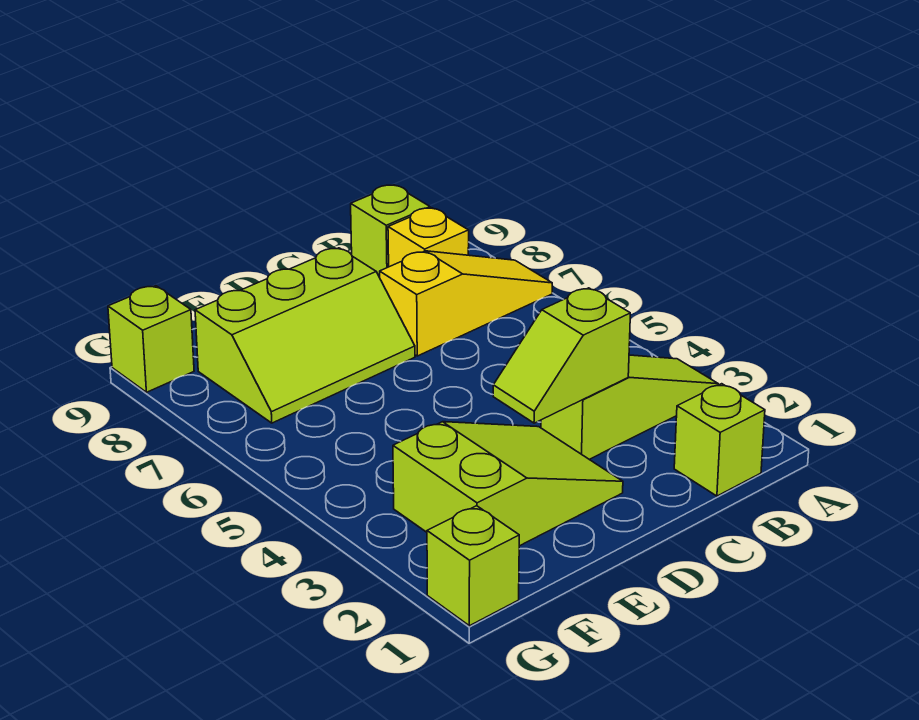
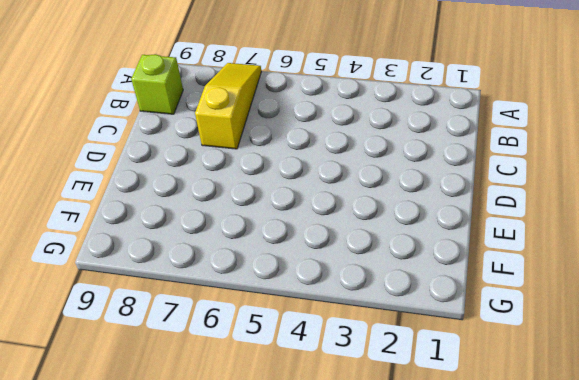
none -> lime slope A3:C3 level 1 top C
none -> lime brick B1 level 1

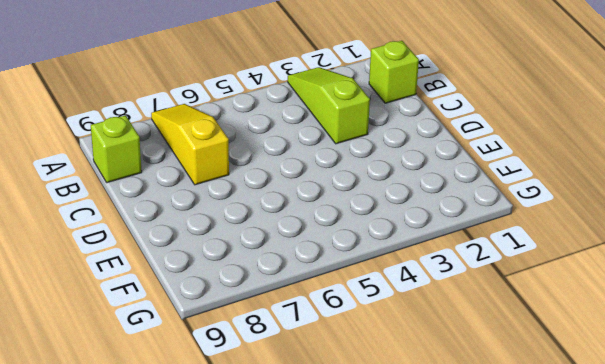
none -> yellow brick B8 level 1
none -> lime slope D2:F3 level 1 top F

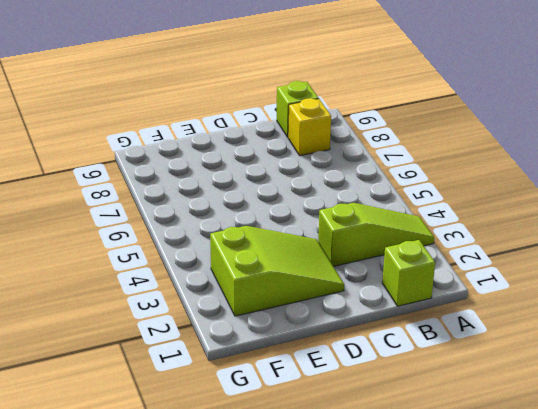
none -> yellow slope A7:C7 level 1 top C
none -> lime slope D7:F8 level 1 top 8

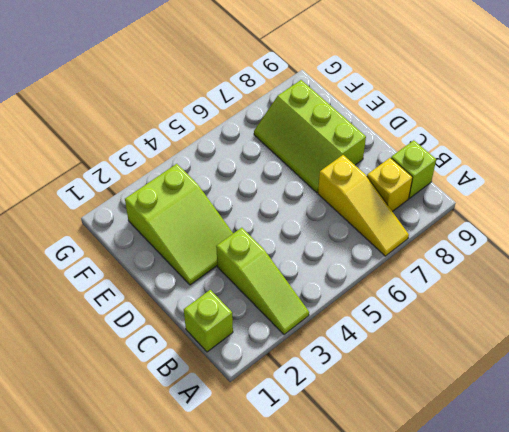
none -> lime brick G1 level 1
none -> lime brick G9 level 1

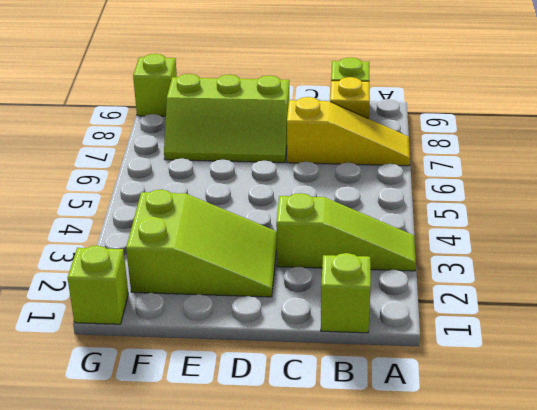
none -> lime slope C3:D3 level 2 top C

